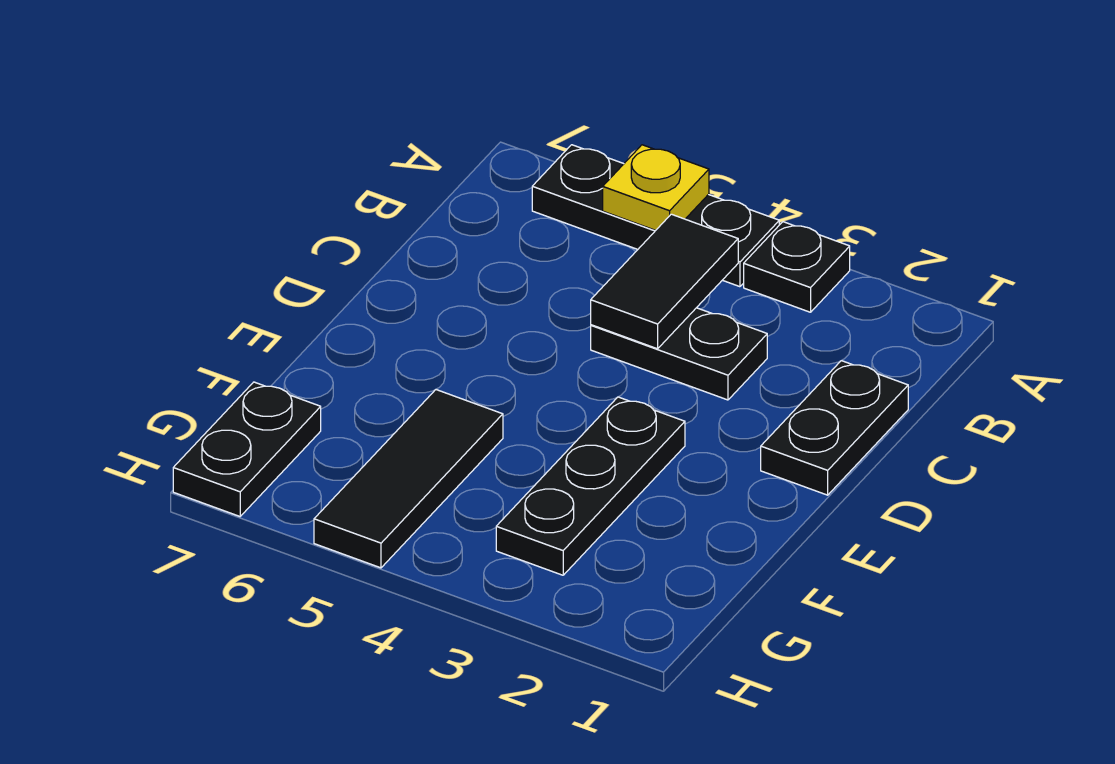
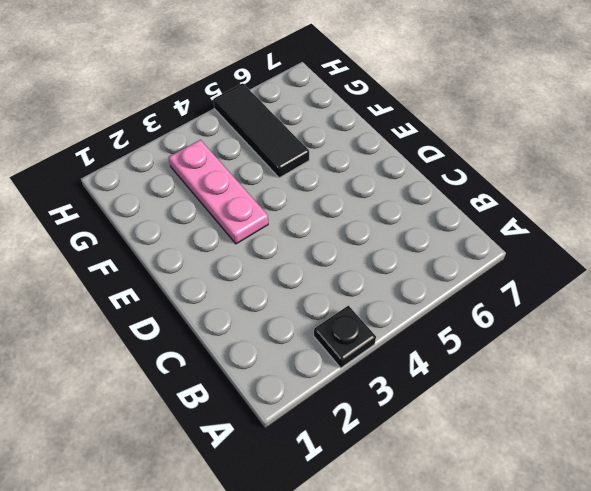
pink plate E3:G3 level 1 -> black plate E3:G3 level 1
none -> black plate A4:A6 level 1
none -> black plate C1:D1 level 1

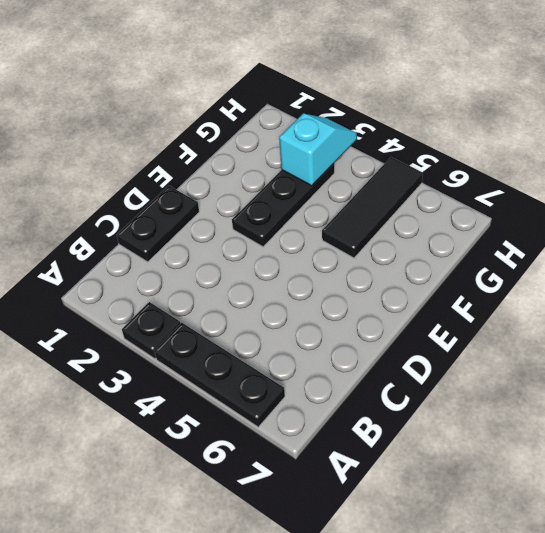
cyan slope G3:H3 level 2 top G -> none
none -> black plate C3:C4 level 1
none -> black plate G7:H7 level 1

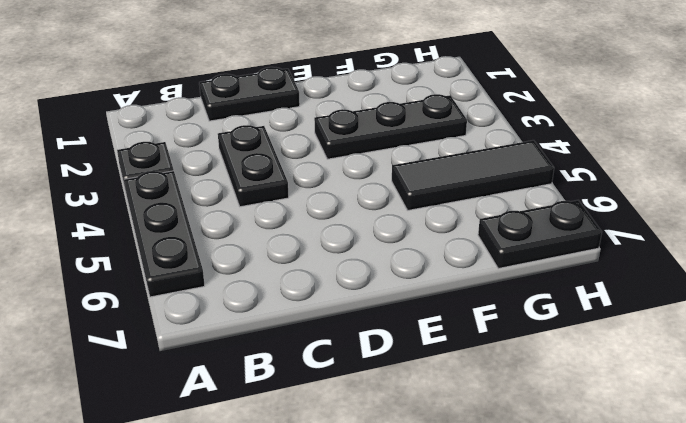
none -> yellow plate A5 level 2
none -> black tile B4:C4 level 2

